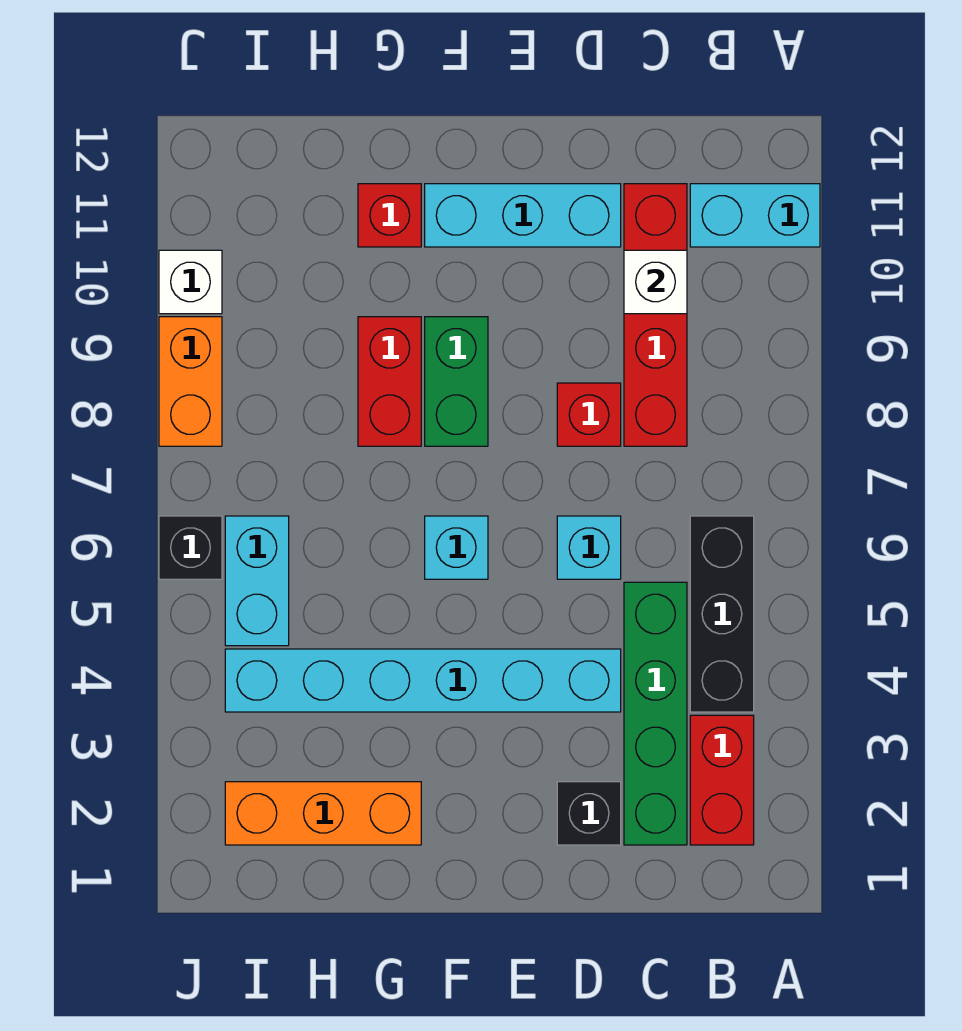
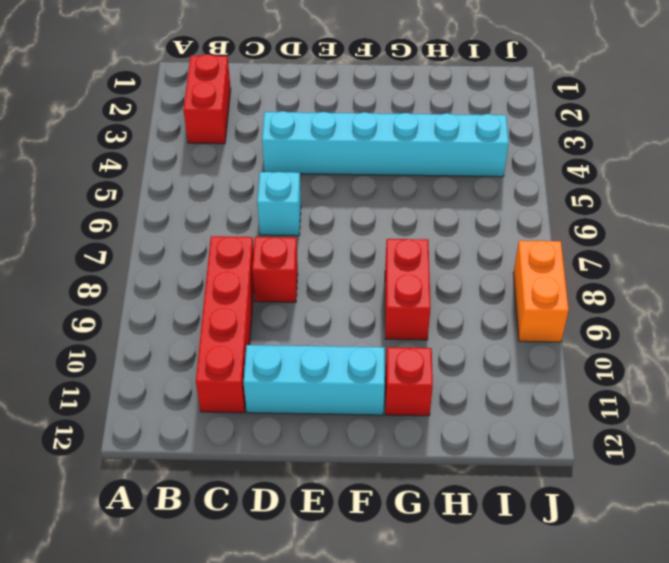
none -> cyan brick A11:B11 level 1
none -> black brick B4:B6 level 1
none -> green brick C2:C5 level 1

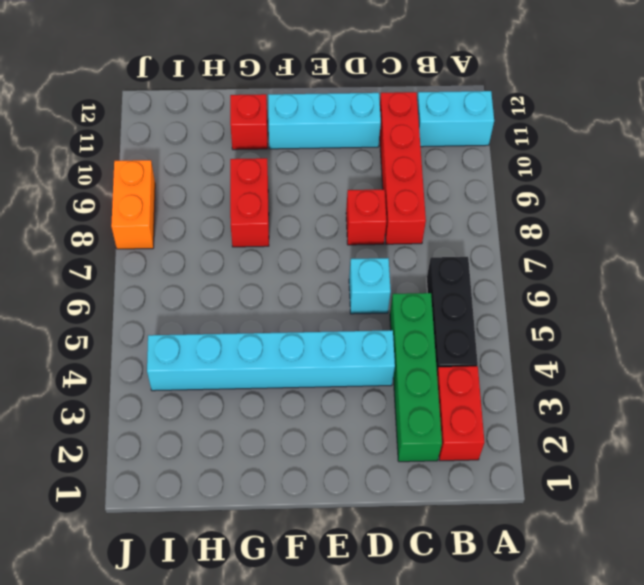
none -> black brick D2 level 1
none -> cyan brick F6 level 1
none -> green brick F8:F9 level 1

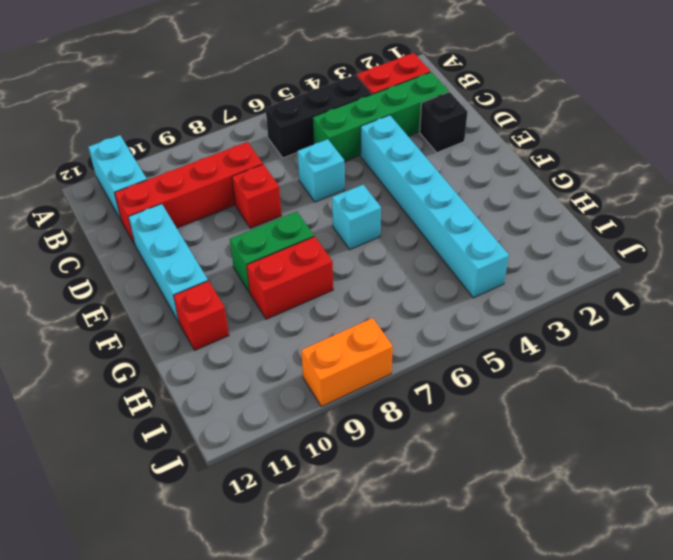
none -> orange brick G2:I2 level 1
none -> cyan brick I5:I6 level 1
none -> black brick J6 level 1

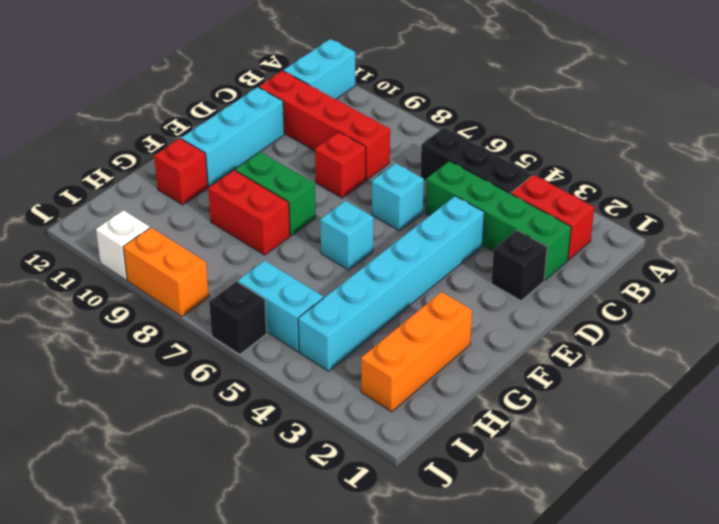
none -> white brick C10 level 2

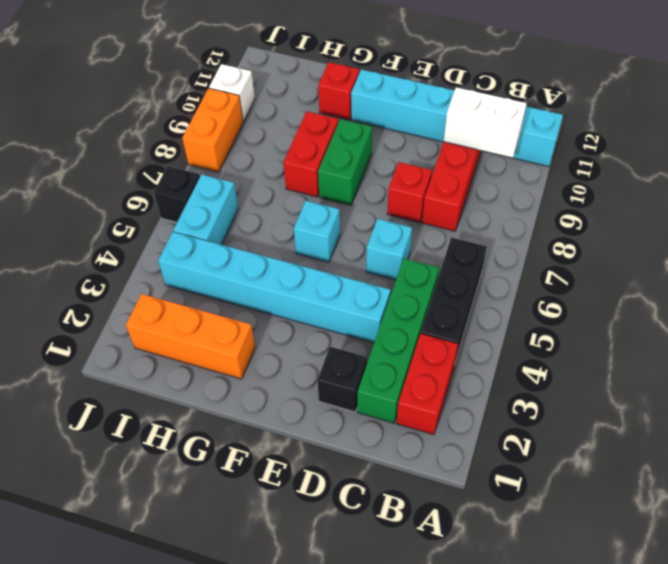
white brick B10:C10 level 2 -> white brick C10 level 2

